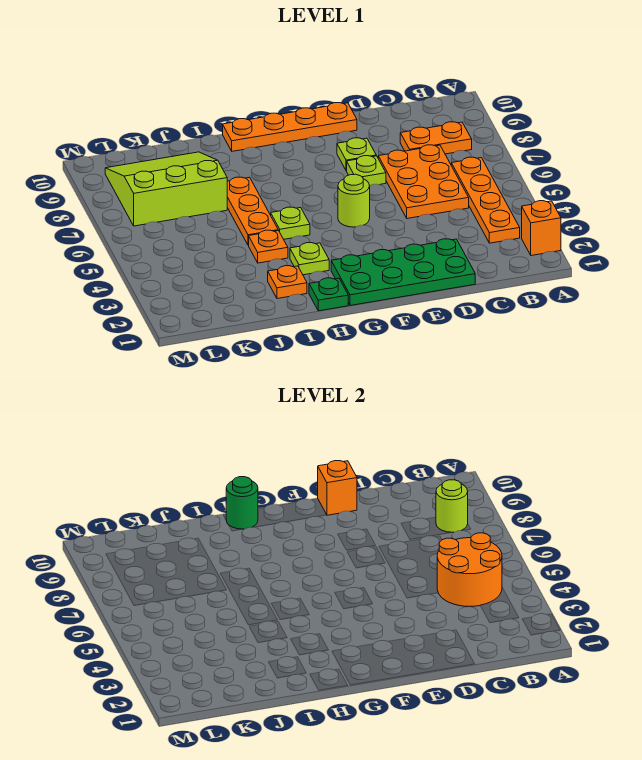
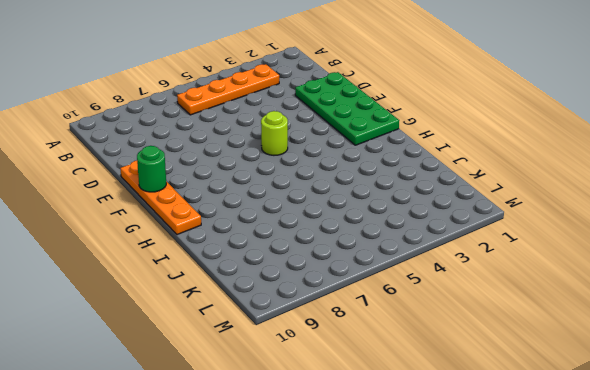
green round brick F10 level 2 -> green round brick H10 level 2
none -> orange brick A2 level 1
none -> orange plate B8:C8 level 1
none -> orange plate C5:D7 level 1

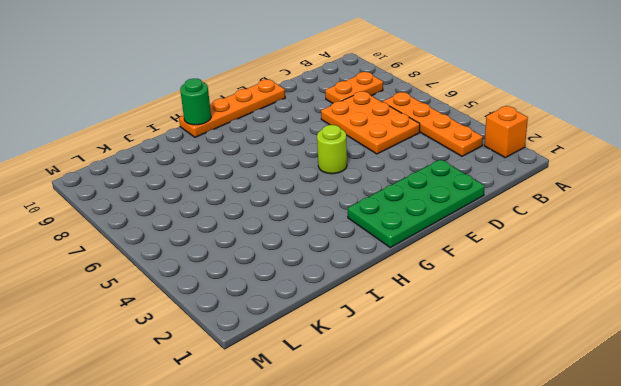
none -> lime plate E7 level 1
none -> lime plate E8 level 1
none -> green plate H1 level 1

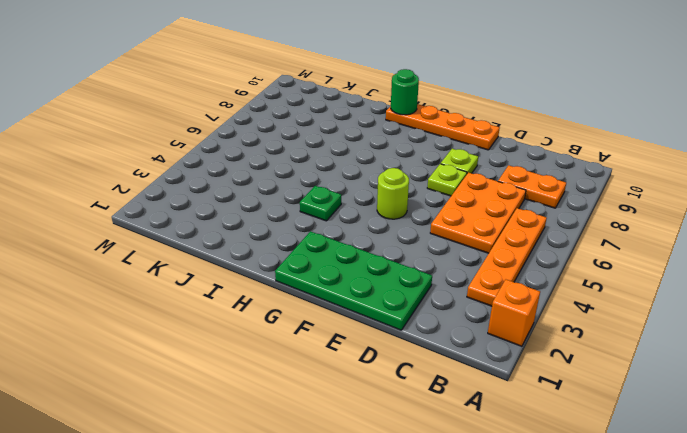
green plate H4 level 1 -> green plate H1 level 1
none -> lime plate H3 level 1
none -> lime plate H5 level 1
none -> orange plate I2 level 1

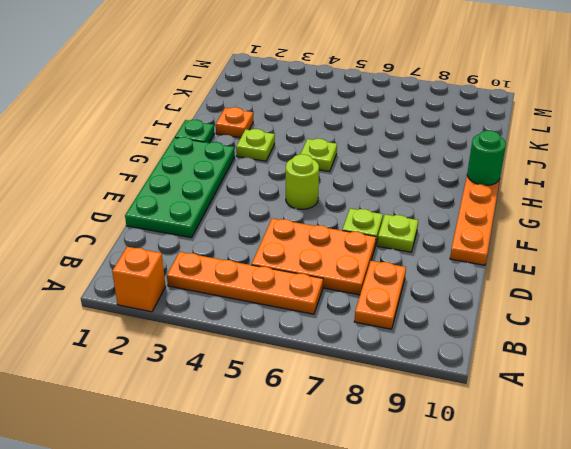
none -> orange plate I4 level 1
none -> orange plate I5:I7 level 1
none -> lime slope J7:L9 level 1 top 7

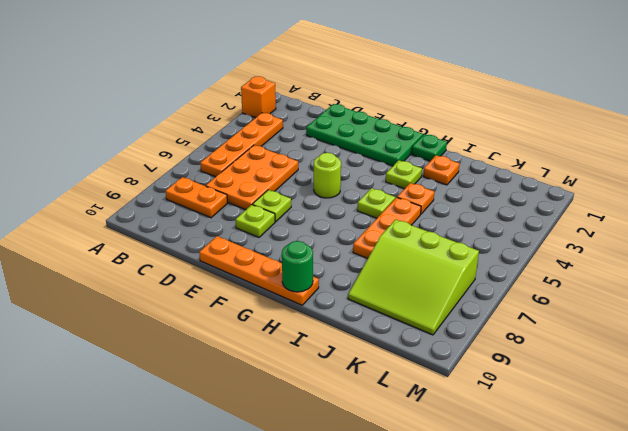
none -> orange round brick B4:C5 level 2
none -> lime round brick B8 level 2
none -> orange brick E10 level 2

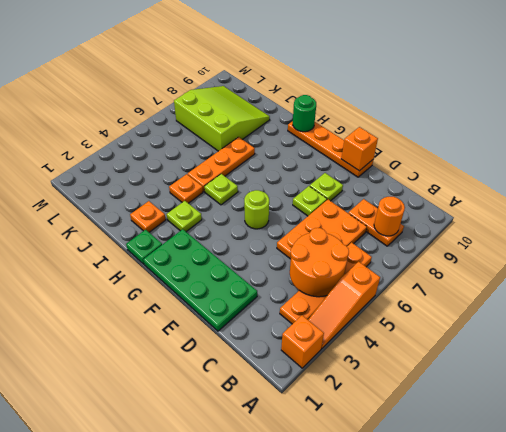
orange slope A3:A5 level 1 top 5 -> none
orange round brick B8 level 2 -> lime round brick B8 level 2

